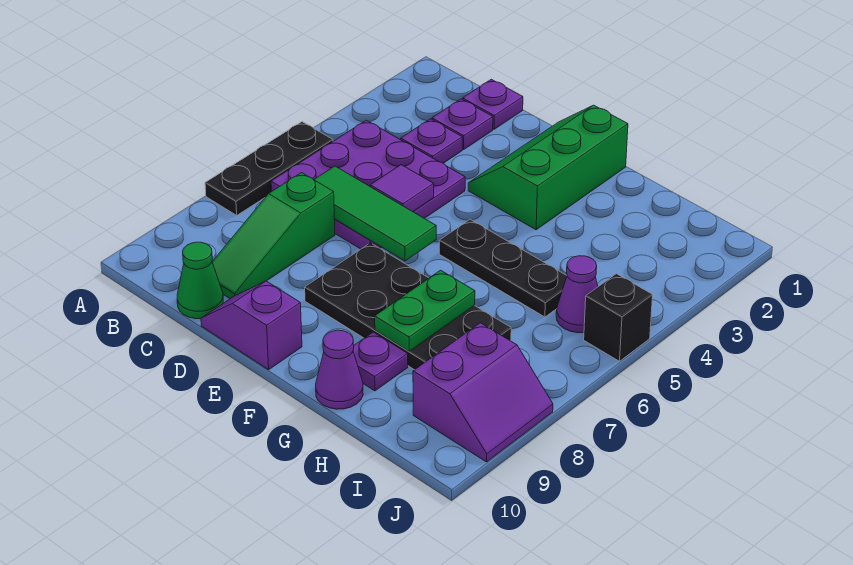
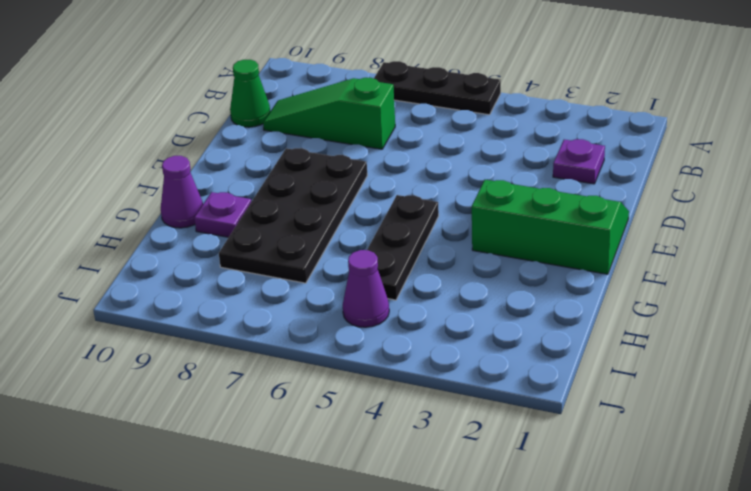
none -> purple plate B4:D6 level 1
none -> purple plate C1 level 1
none -> purple plate C3 level 1

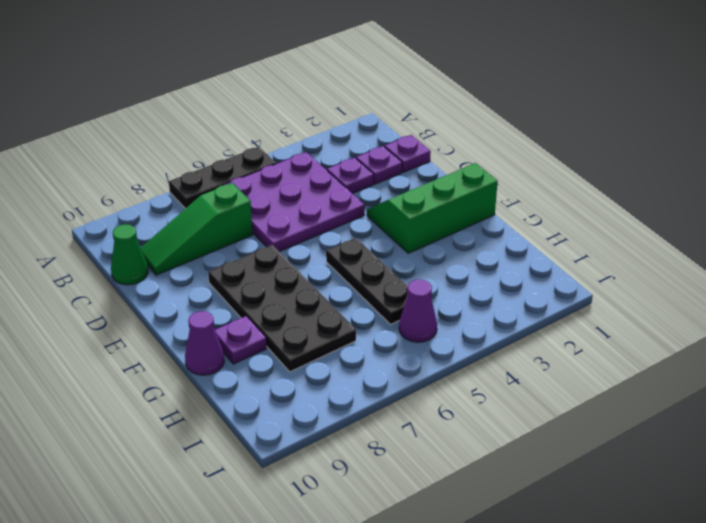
none -> purple slope D10:E10 level 1 top E
none -> purple slope I8:J9 level 1 top I
none -> black brick J5 level 1

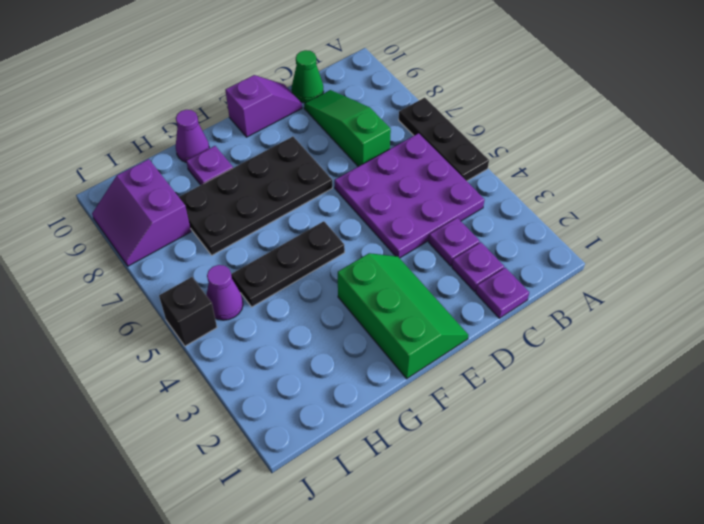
none -> green tile C6:E6 level 2
none -> purple tile D5 level 2
none -> green plate G7:G8 level 2

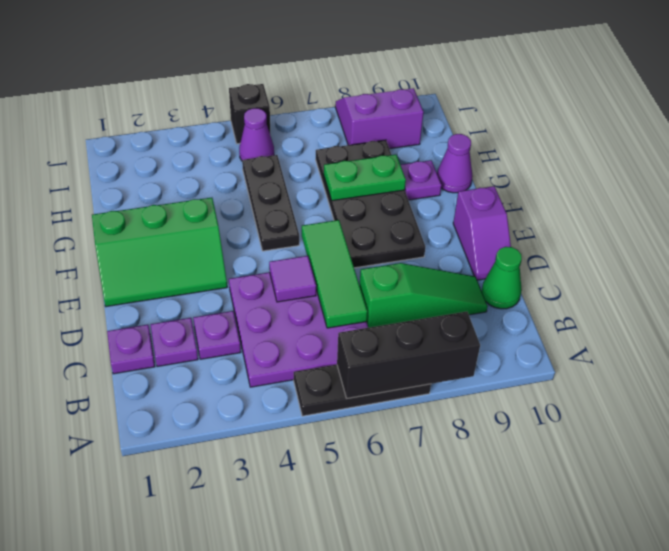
black brick A6:A8 level 2 -> none

